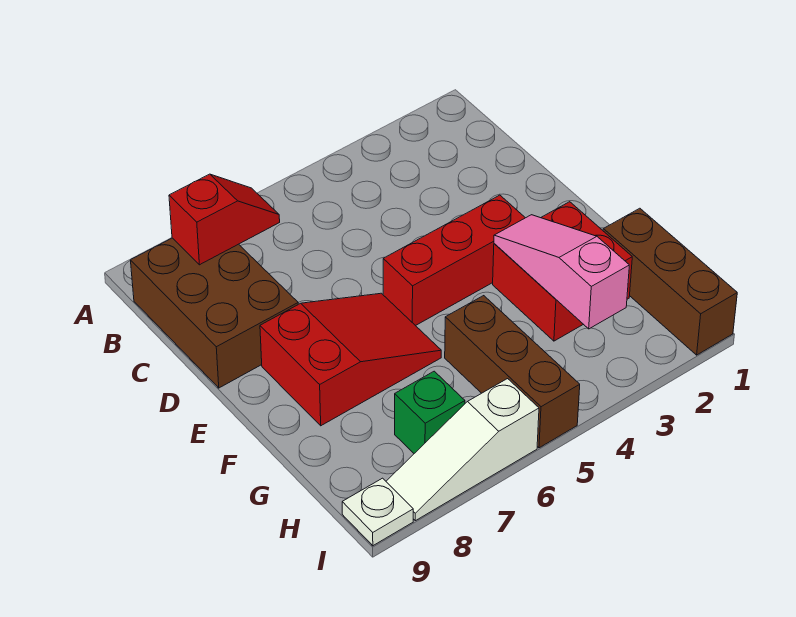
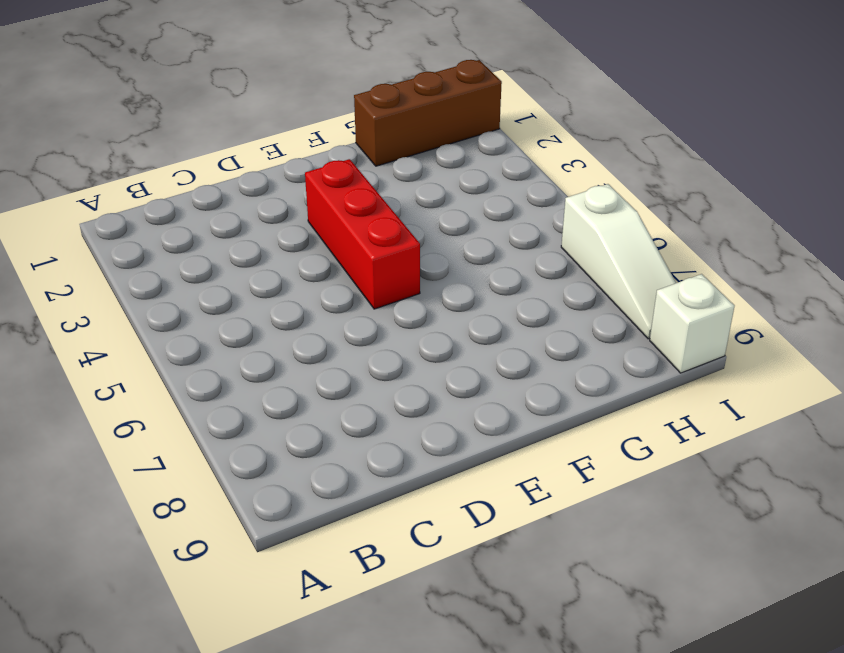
white brick I9 level 1 -> white plate I9 level 1
none -> brown brick B8:D9 level 1
none -> red slope E6:F8 level 1 top 8

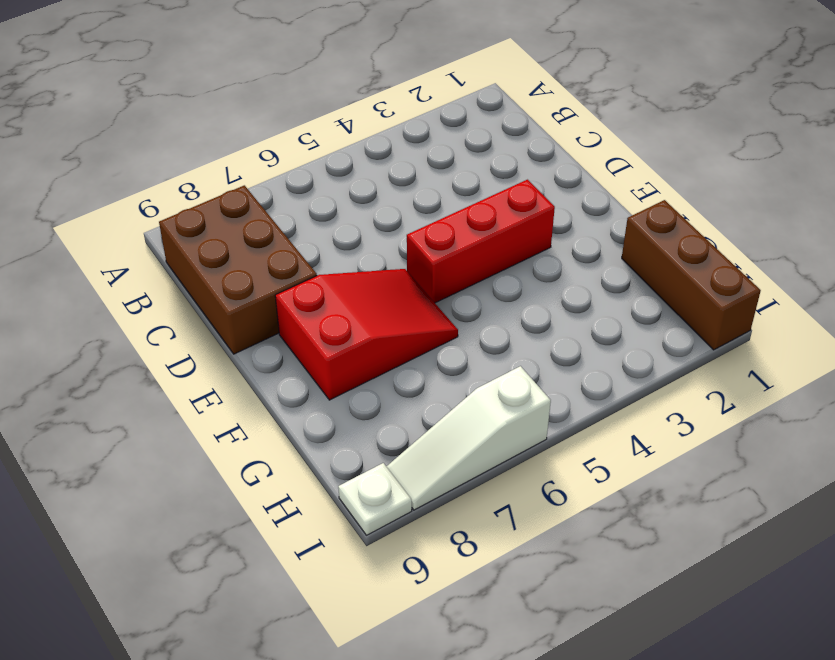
none -> red brick F2:G3 level 1
none -> brown brick G5:I5 level 1

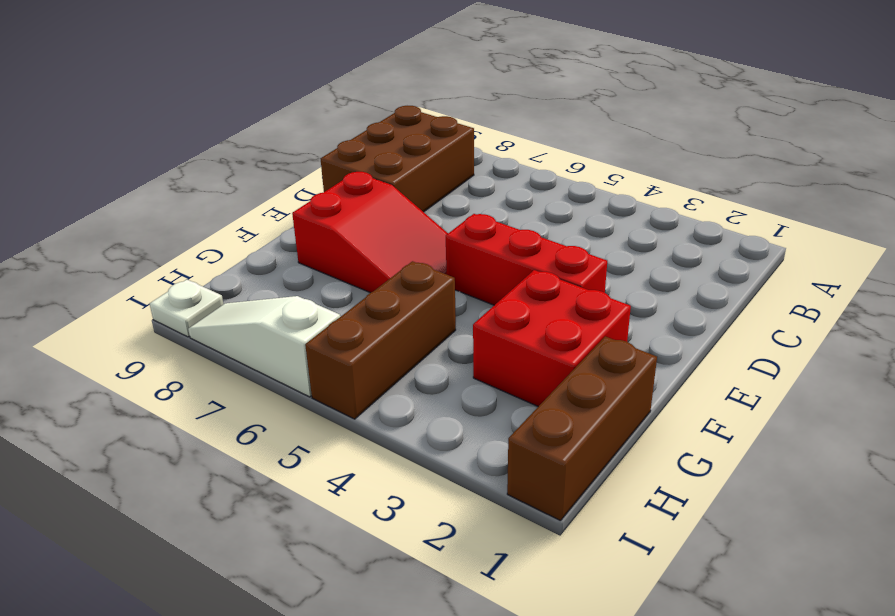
none -> green brick H7 level 1
none -> red slope B7:B8 level 2 top 8

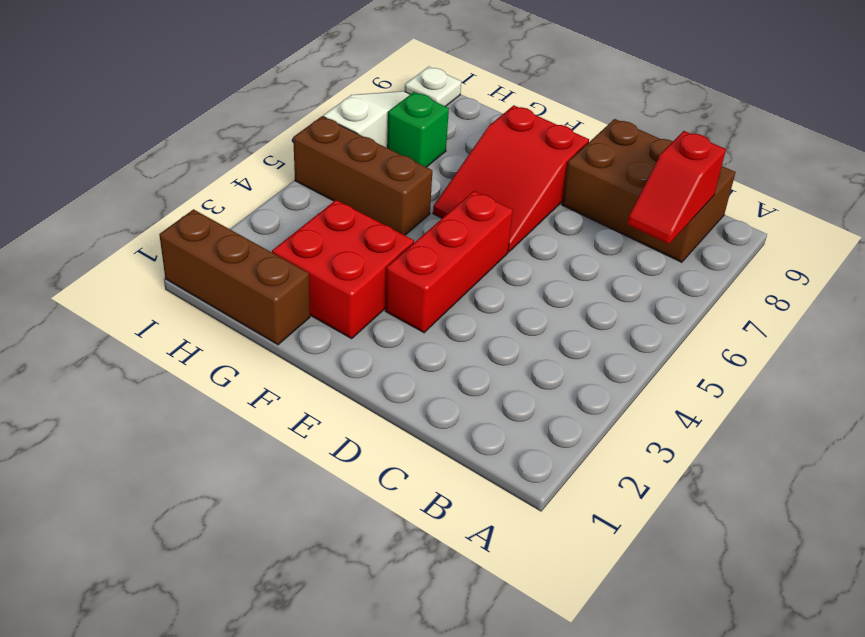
none -> pink slope F3:H3 level 2 top H

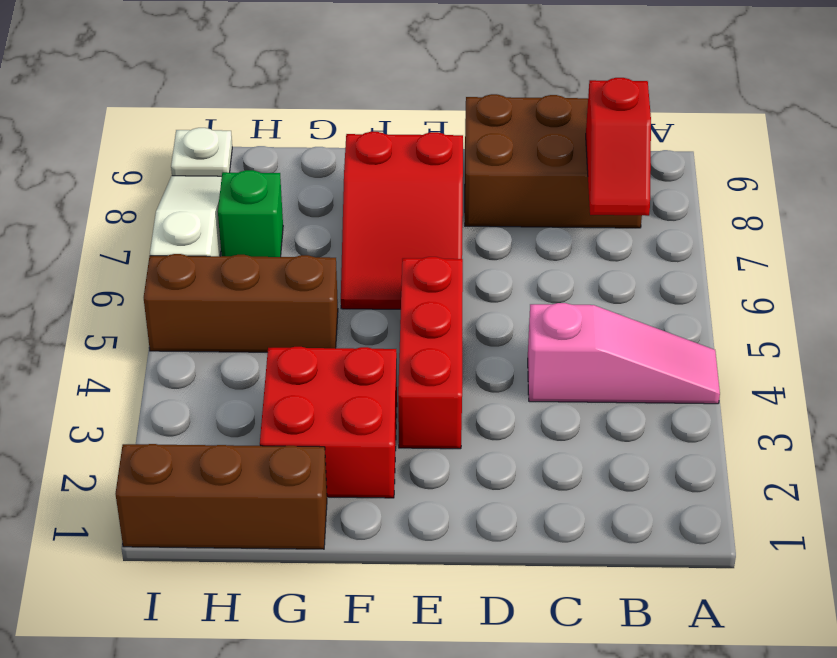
pink slope A4:C4 level 1 top C -> pink slope F3:H3 level 2 top H

